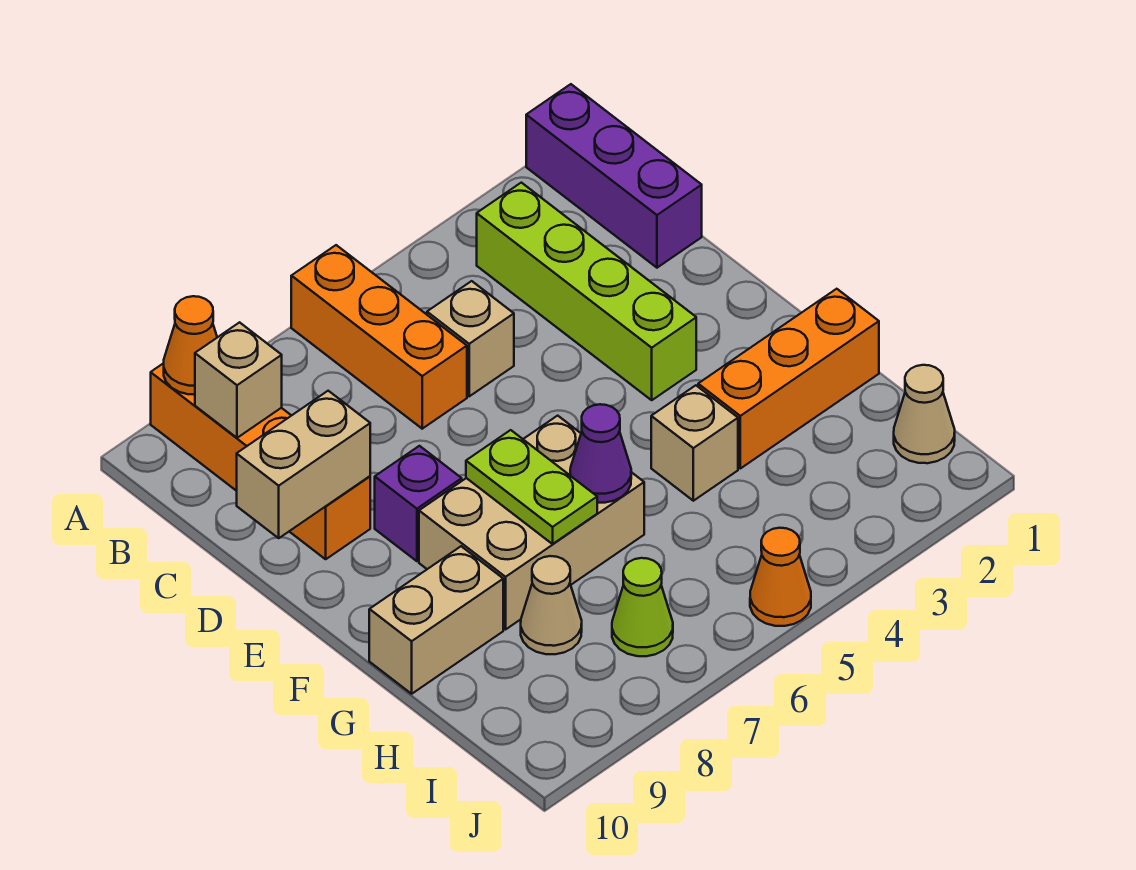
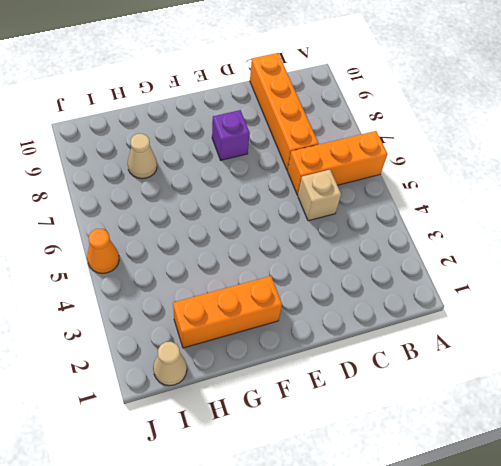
orange brick C7:C10 level 1 -> orange brick A9:D9 level 1
orange brick F2:H2 level 1 -> orange brick G1:G3 level 1
none -> purple brick A1:C1 level 1
none -> lime brick B3:E3 level 1
none -> tan brick F6:G8 level 1

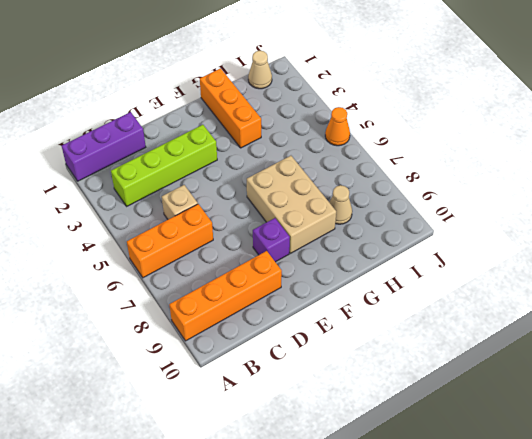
none -> tan brick G4 level 1
none -> tan brick G9:G10 level 1
none -> lime cone I7 level 1

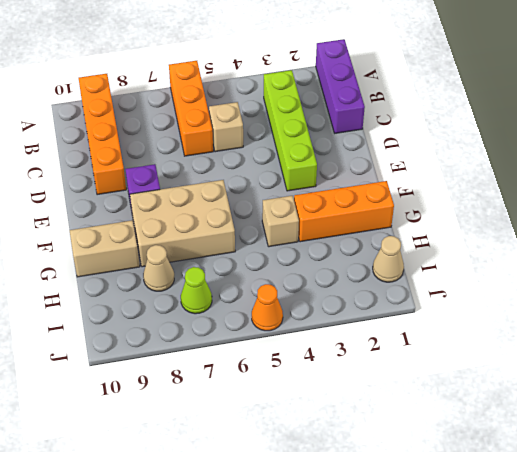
none -> orange cone A9 level 2
none -> tan brick B9 level 2
none -> tan brick D9:D10 level 2

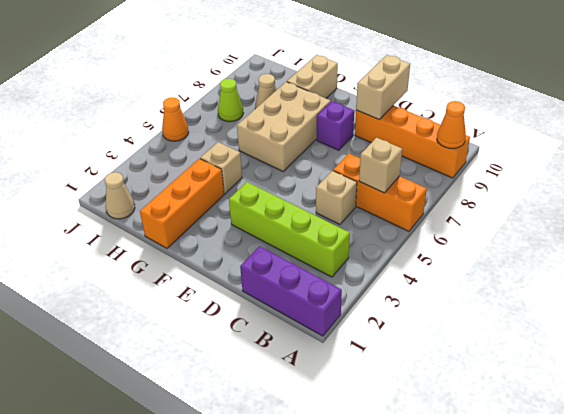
tan brick B6 level 2 -> tan brick B9 level 2
none -> lime plate F7:G7 level 2
none -> purple cone G6 level 2

